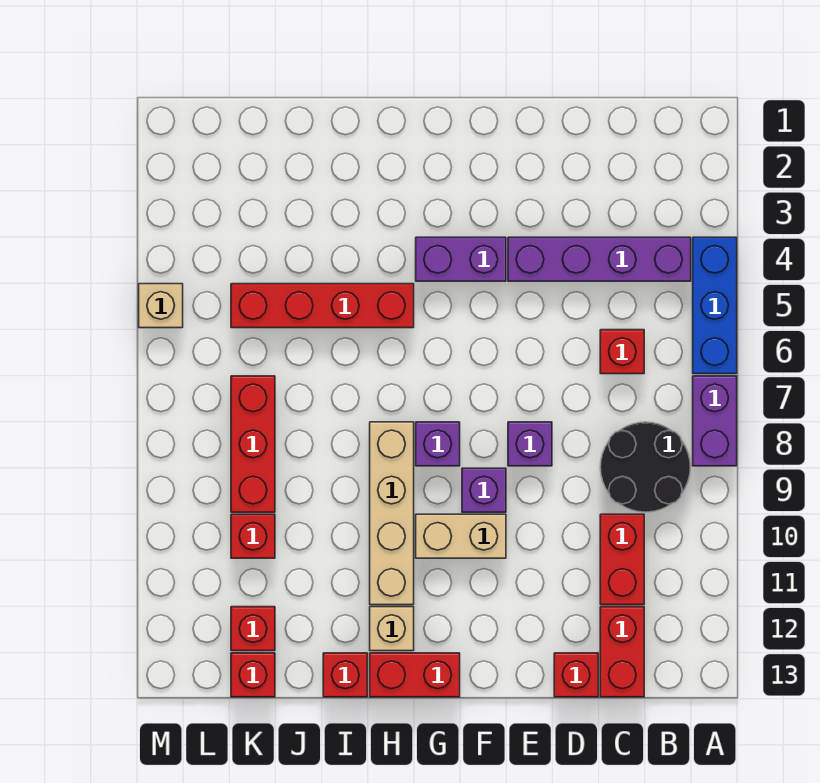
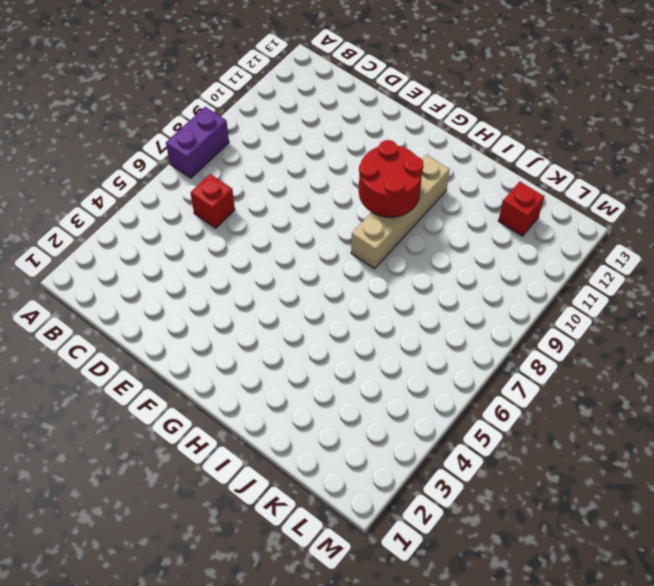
red round brick G9:H10 level 2 -> none
none -> blue brick A4:A6 level 1
none -> purple brick B4:E4 level 1
none -> black round brick B8:C9 level 1

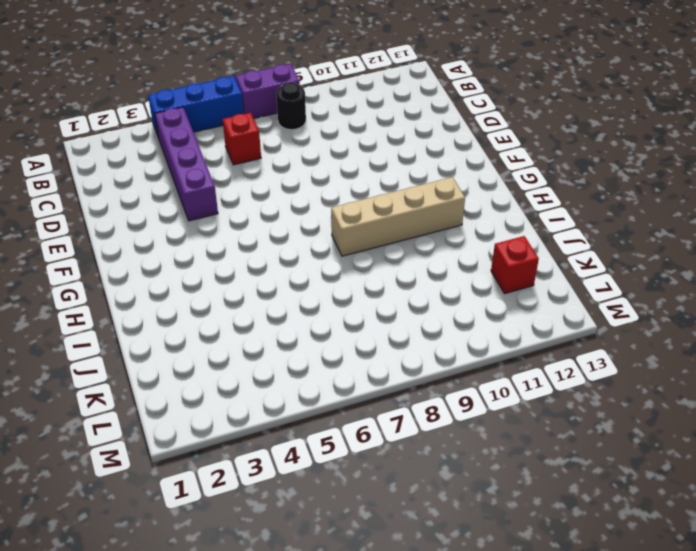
black round brick B8 level 1 -> black round brick B8:C9 level 1
none -> red brick C10:C11 level 1
none -> red brick C12:C13 level 1
none -> red brick D13 level 1

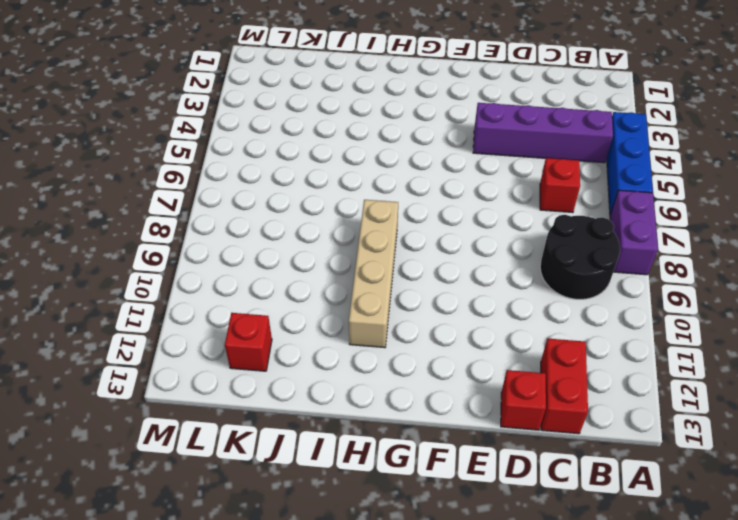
none -> red brick C10:C11 level 1
none -> purple brick E8 level 1
none -> purple brick F4:G4 level 1

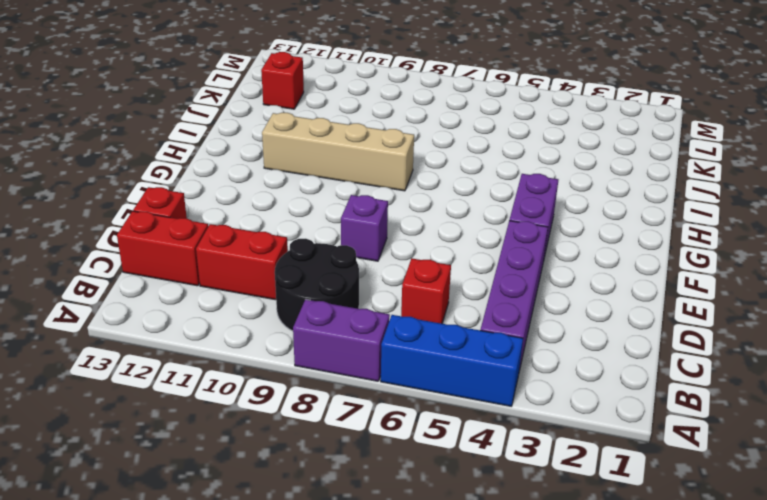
none -> purple brick F9 level 1
none -> tan brick F10:G10 level 1
none -> purple brick G8 level 1

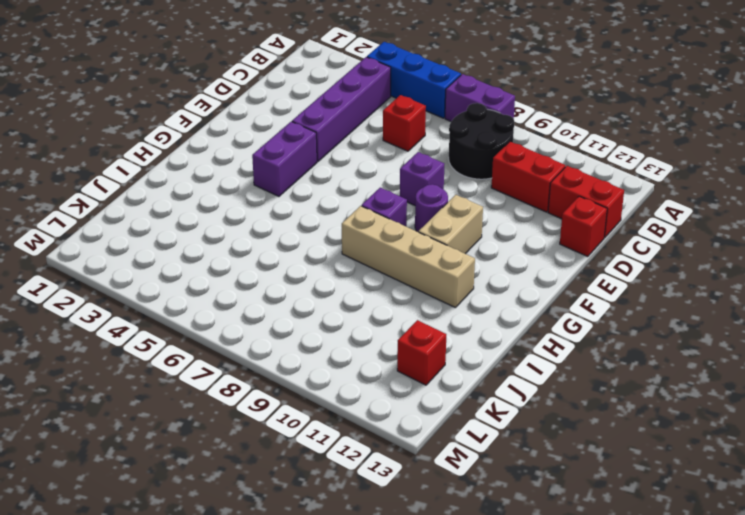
purple round brick F9 level 1 -> purple brick F9 level 1
none -> red brick G13:H13 level 1
none -> red brick H5:K5 level 1
none -> tan brick H12 level 1

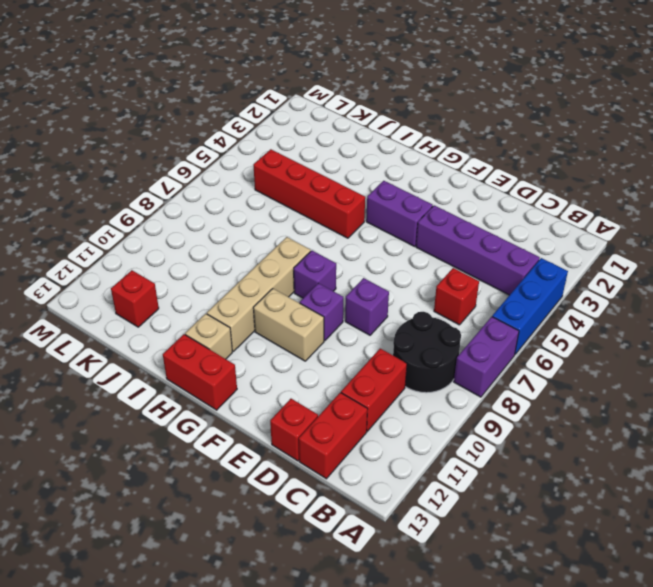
none -> red brick I13 level 1
none -> red brick K7:K9 level 1
none -> red brick K10 level 1

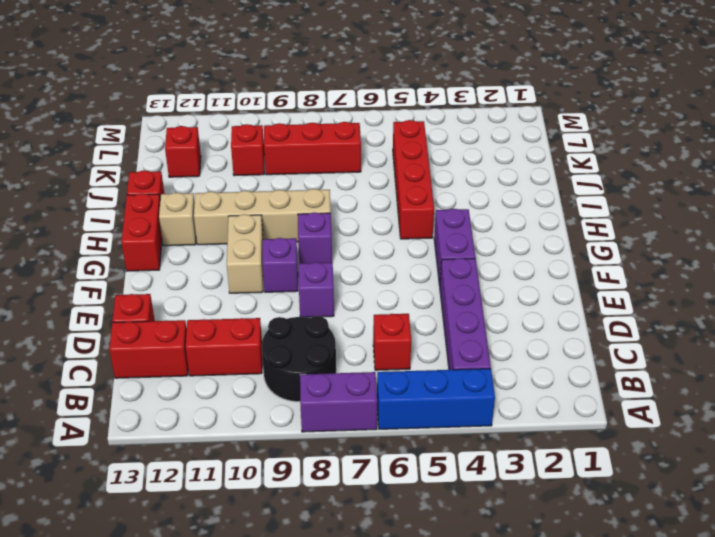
none -> red brick K13 level 1
none -> tan brick M5 level 1

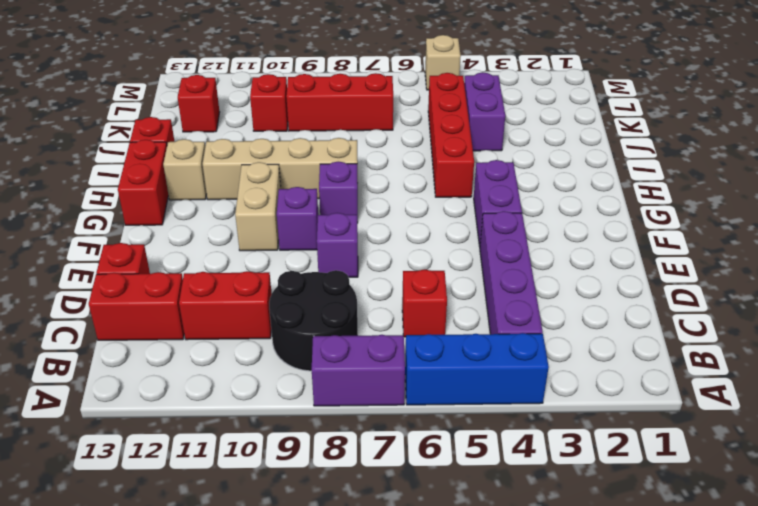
purple brick J4:K4 level 1 -> none
none -> red brick K13 level 1

